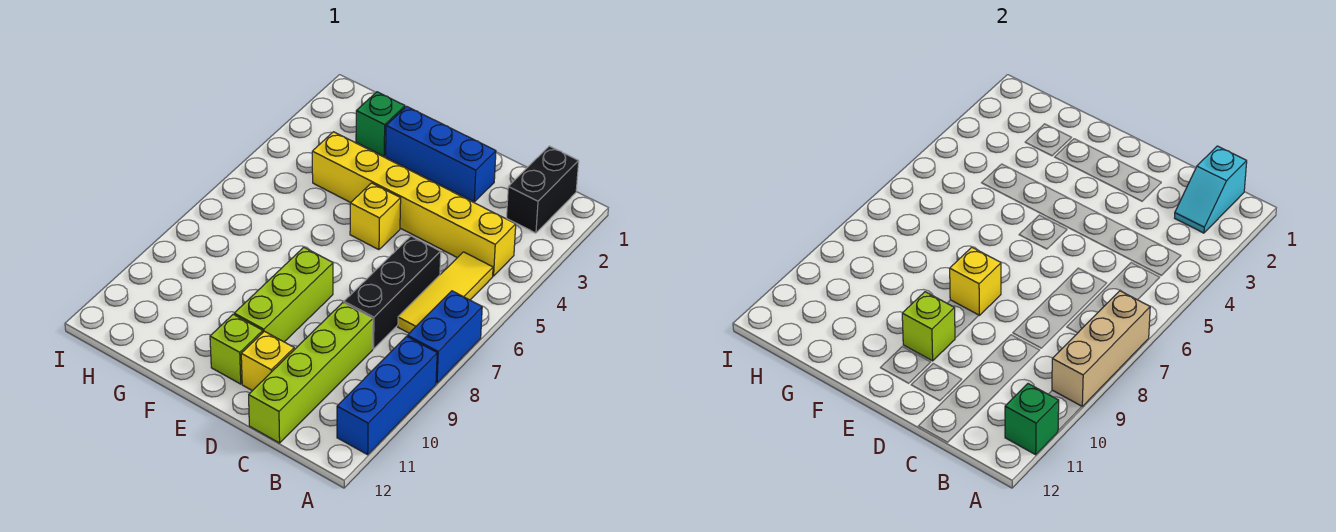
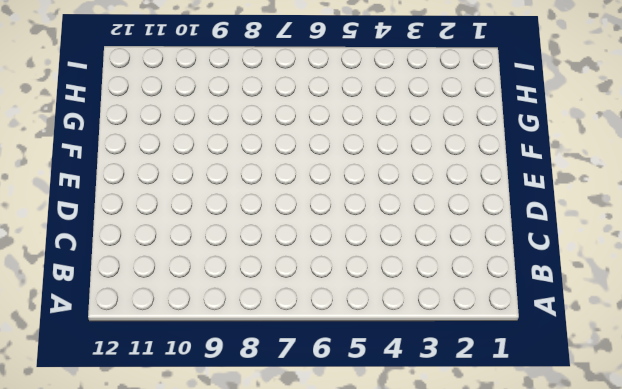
none -> blue brick A7:A8 level 1
none -> blue brick A9:A11 level 1
none -> black brick B1:B2 level 1

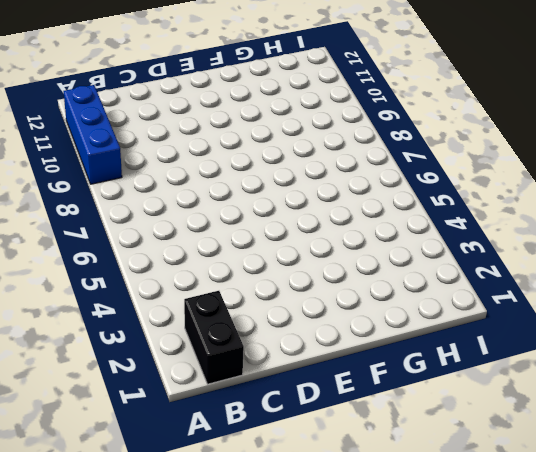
none -> blue brick A7:A8 level 1
none -> yellow brick B4:G4 level 1
none -> yellow tile B5:B7 level 1

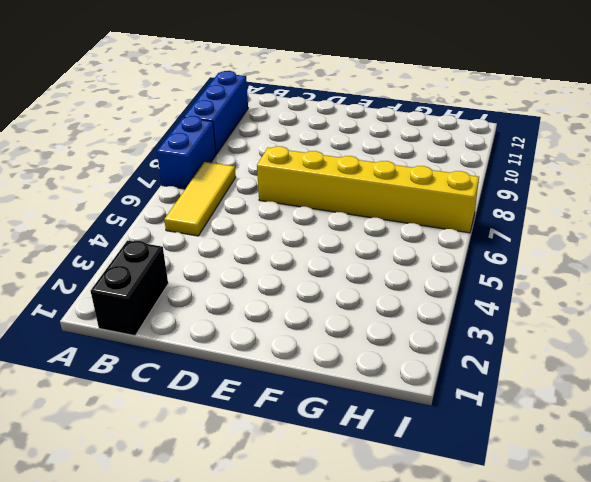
yellow brick D7:I7 level 1 -> yellow brick B4:G4 level 1
none -> black brick C6:C8 level 1
none -> lime brick C9:C12 level 1
none -> blue brick D2:F2 level 1

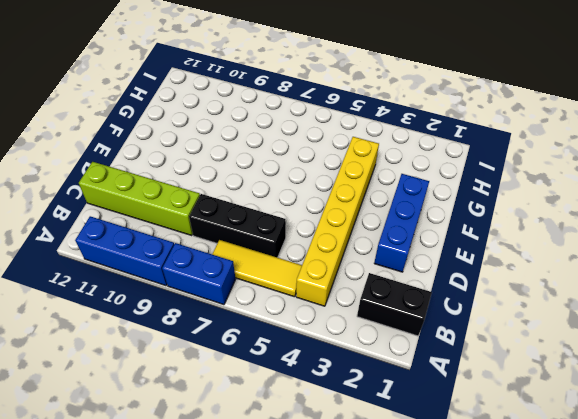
none -> yellow brick D11 level 1
none -> yellow brick E5 level 1
none -> lime brick E8:E10 level 1

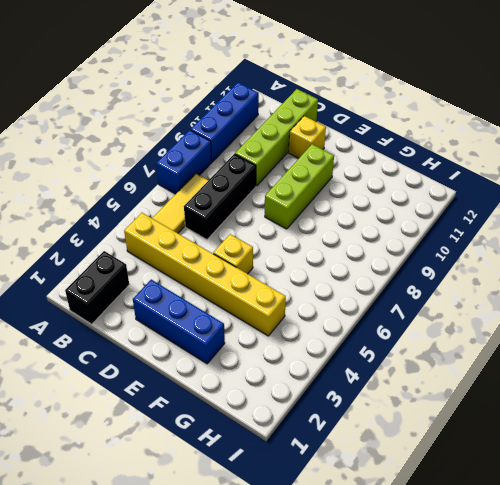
none -> lime brick E11 level 1
none -> green brick G2 level 1
none -> tan brick A7:A9 level 2

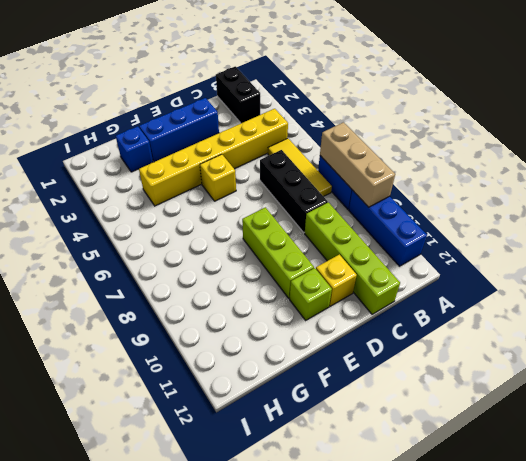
blue brick G2 level 1 -> green brick G2 level 1
none -> green brick A11 level 2
none -> cyan slope B1:B2 level 2 top 1
none -> yellow brick E8 level 2

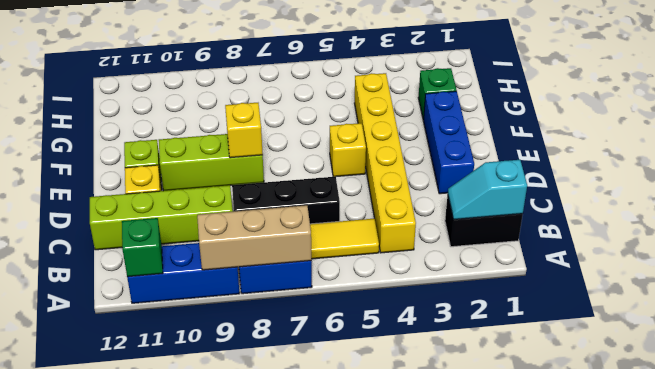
none -> lime brick E10 level 2

